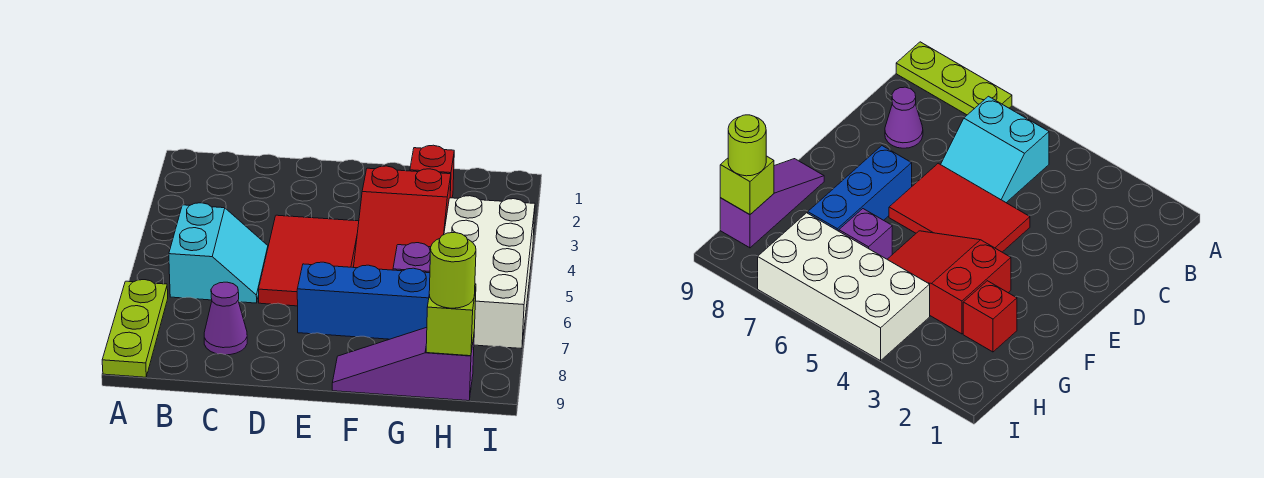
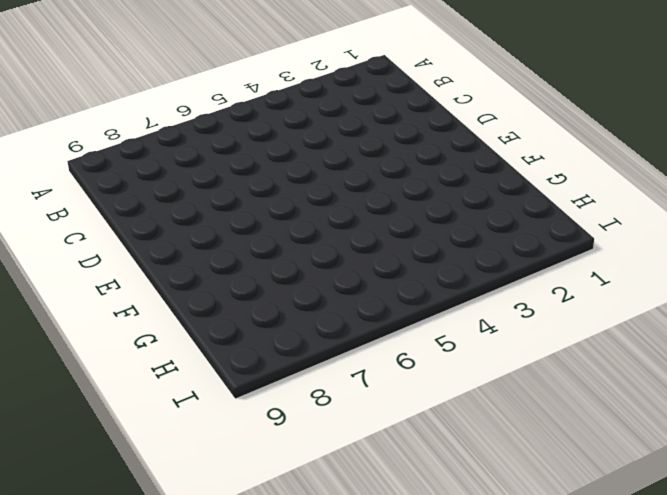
none -> lime plate A7:A9 level 1
none -> cyan slope B5:C6 level 1 top B
none -> purple cone C8 level 1

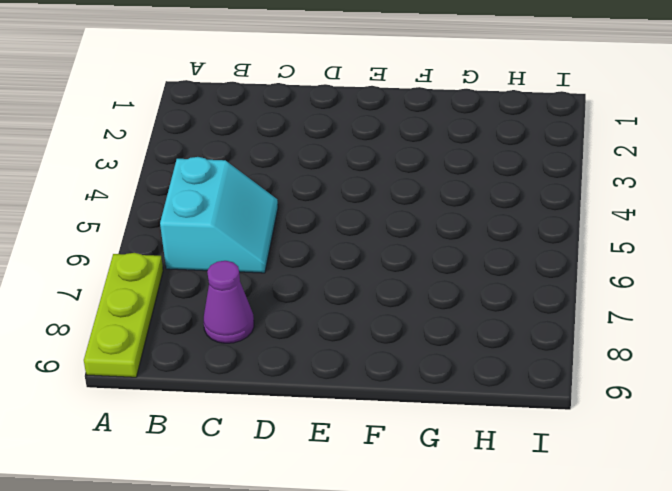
none -> red tile D4:E6 level 1
none -> blue brick E7:G7 level 1
none -> red slope F3:G5 level 1 top 3

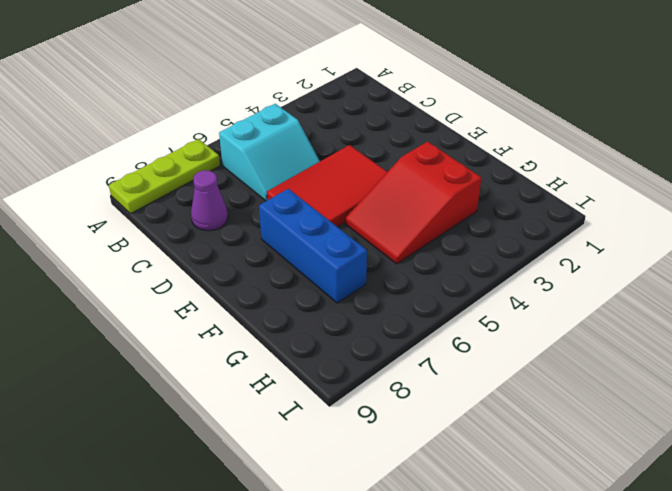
none -> purple slope F9:H9 level 1 top H
none -> red brick G2 level 1
none -> purple brick G6 level 1

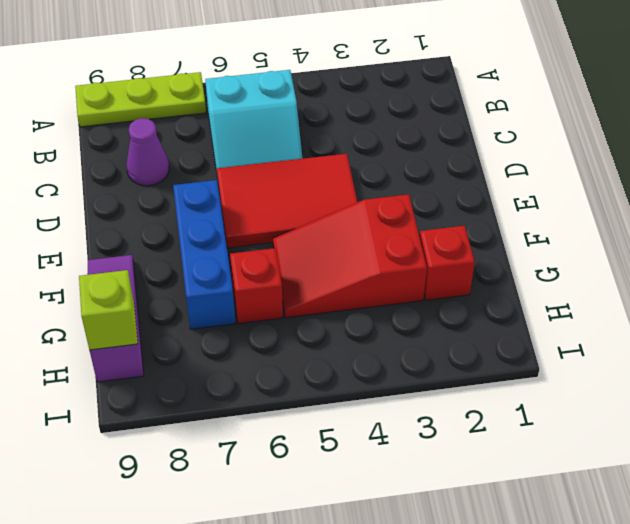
red brick G6 level 1 -> purple brick G6 level 1
none -> white brick H4:I7 level 1
none -> lime round brick H9 level 3

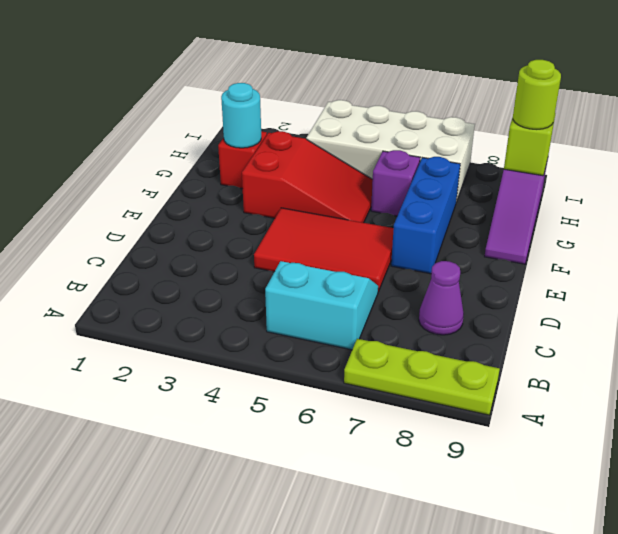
cyan round brick G2 level 2 -> none

